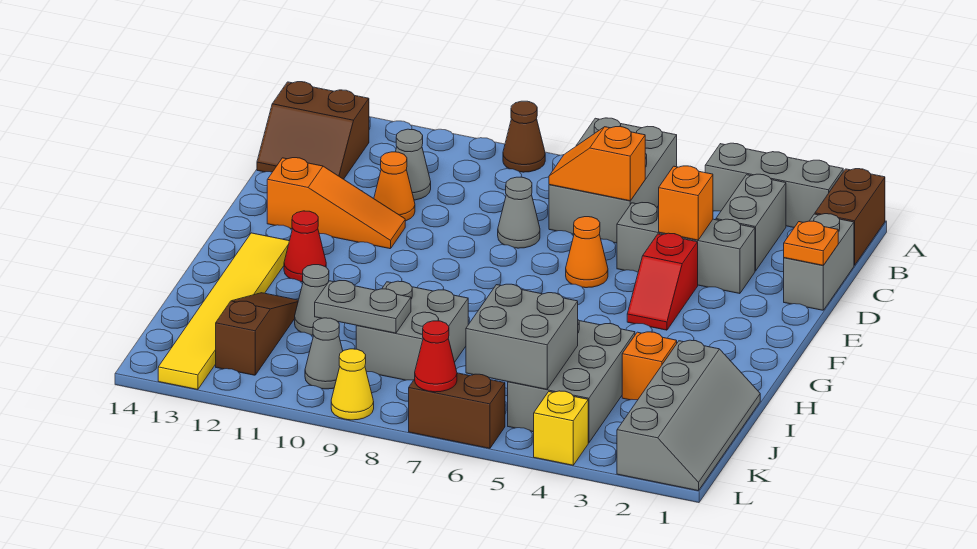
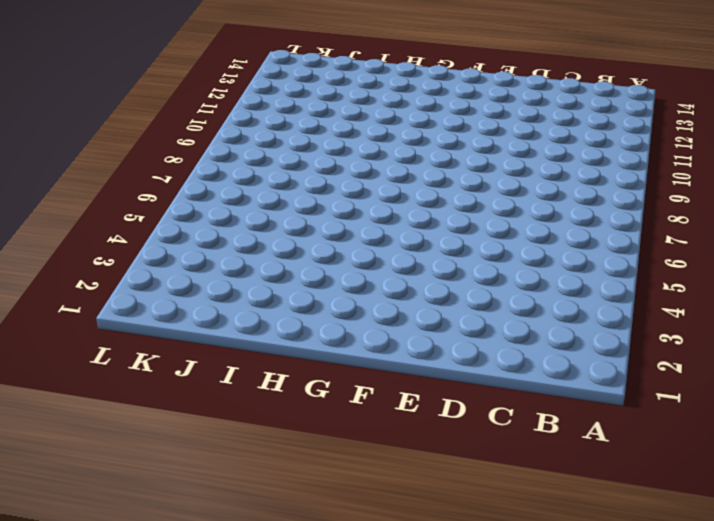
none -> brown brick A1:B1 level 1
none -> grey brick A2:A4 level 1
none -> grey brick A6:C7 level 1
none -> brown cone A9 level 1

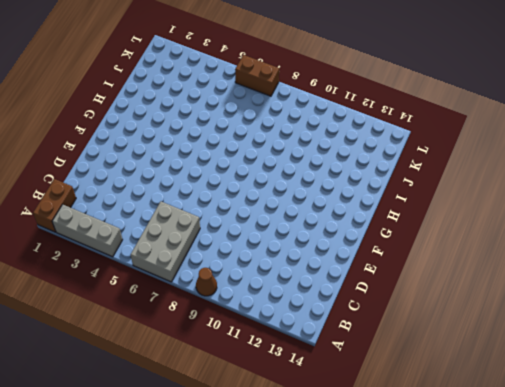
none -> grey brick B3:C3 level 1
none -> brown slope B13:C14 level 1 top B
none -> grey brick C1:D1 level 1
none -> grey cone C11 level 1

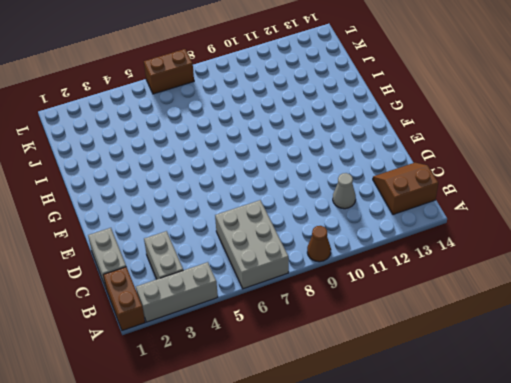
none -> grey brick D3:D5 level 1
none -> grey cone D8 level 1
none -> orange cone D11 level 1
none -> red slope E4:F4 level 1 top E

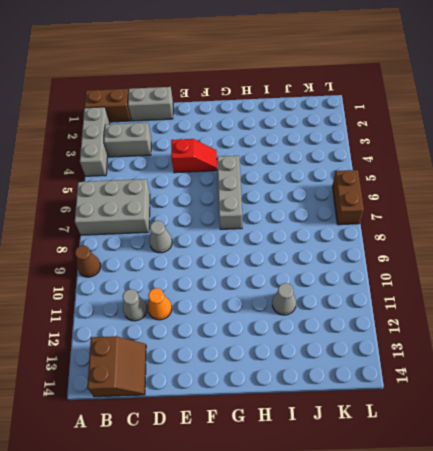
grey brick G5:G7 level 1 -> grey brick D3:D5 level 1
none -> orange cone E6 level 1
none -> orange slope E11:E13 level 1 top 13
none -> red cone G12 level 1
none -> yellow tile G13:L13 level 1

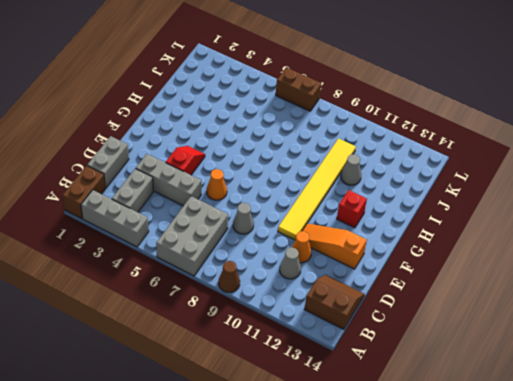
yellow tile E10:J10 level 1 -> yellow tile G13:L13 level 1
red brick G12 level 1 -> red cone G12 level 1
none -> grey slope I1:L2 level 1 top 2
none -> orange brick I3 level 1
none -> grey brick I4:K5 level 1
none -> grey brick I8:J9 level 1

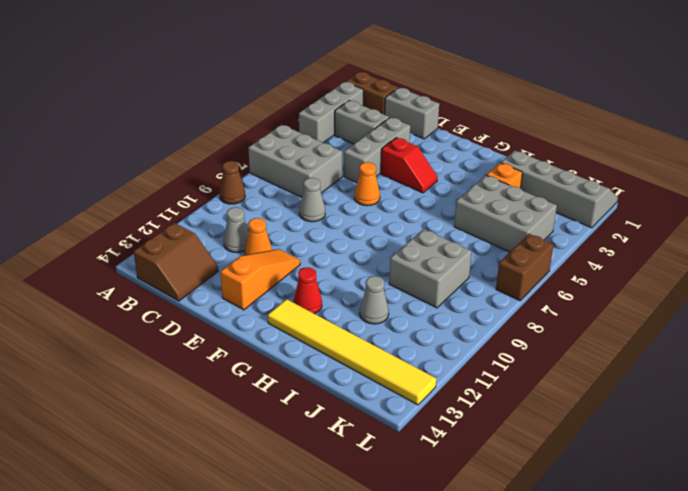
none -> brown slope I12:K12 level 1 top K
none -> grey cone K10 level 1
none -> yellow brick L4 level 1
none -> yellow cone L9 level 1

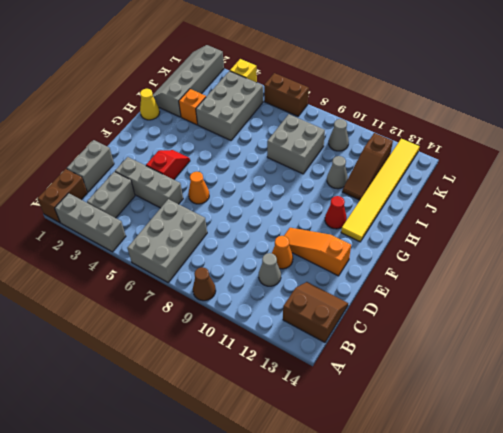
yellow cone H1 level 1 -> yellow cone L9 level 1
none -> grey cone D8 level 1
none -> orange slope C6:C7 level 2 top 6
none -> orange plate D1 level 2
none -> orange brick D4 level 2

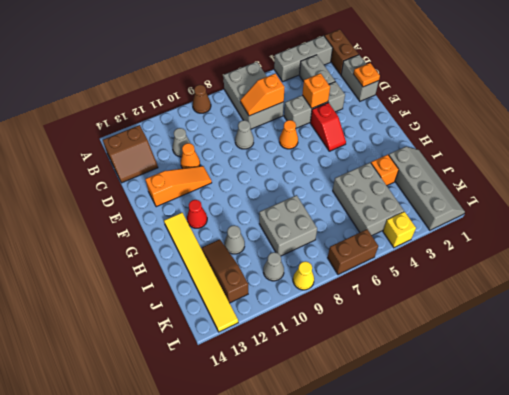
none -> grey brick J5:K6 level 2
none -> grey plate J9:J10 level 2
none -> red cone L7 level 2

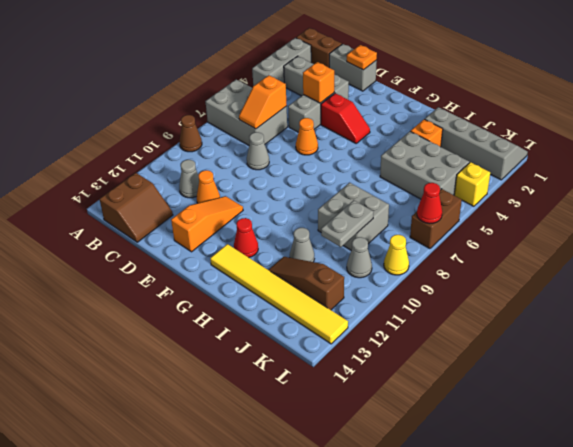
none -> grey brick J5:K6 level 2

